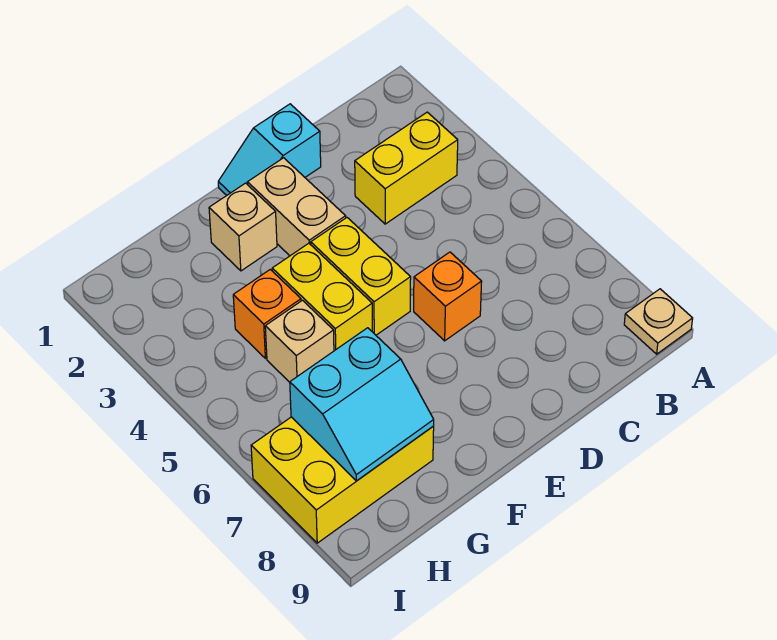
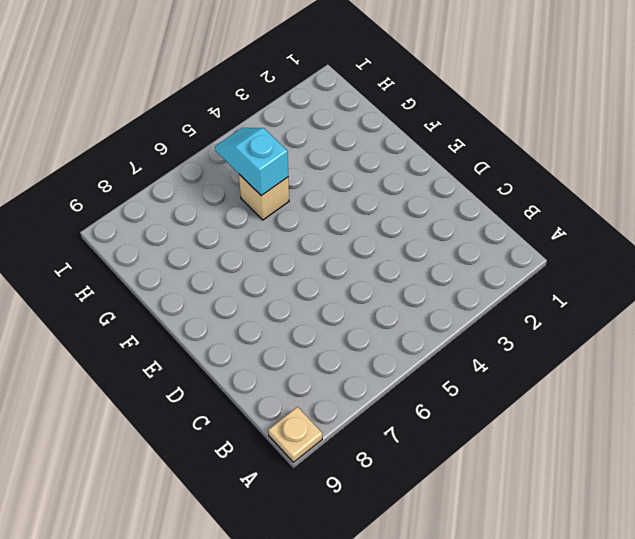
cyan slope G5:H5 level 2 top G -> cyan slope D1:E1 level 1 top D
none -> yellow brick B3:C3 level 1
none -> orange brick D6 level 1
none -> tan brick E2:E3 level 1

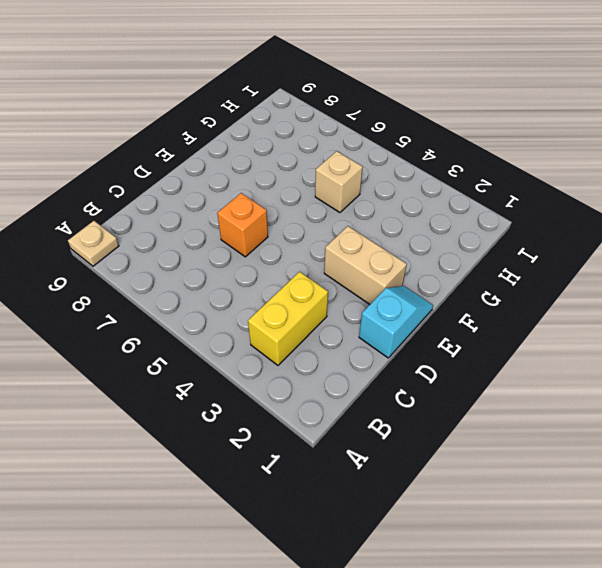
none -> yellow brick E4:E5 level 1
none -> tan brick F2 level 1
none -> yellow brick F4:F5 level 1

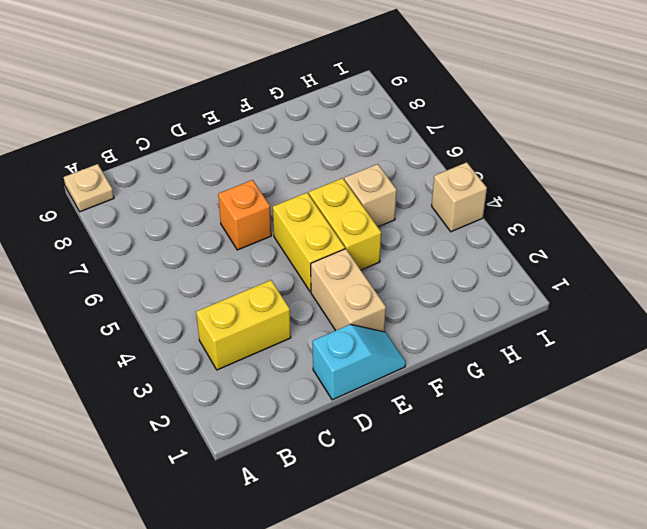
tan brick I4 level 1 -> tan brick F2 level 1
none -> orange brick G4 level 1
none -> yellow brick G7:I8 level 1
none -> cyan slope G7:H8 level 2 top 7

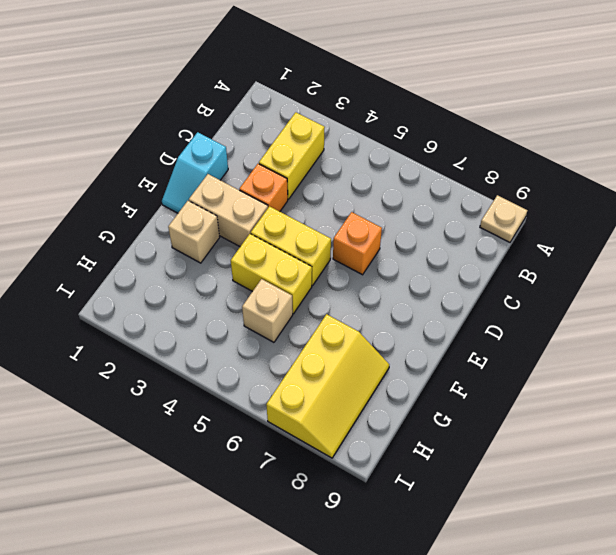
orange brick D3 level 1 -> orange brick G4 level 1
yellow slope G7:I8 level 1 top 7 -> yellow brick G7:I8 level 1
none -> cyan slope G7:H8 level 2 top 7

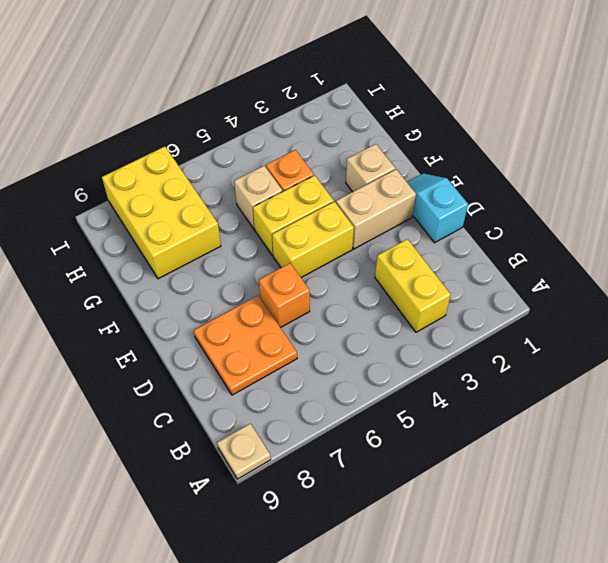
orange plate C7:D8 level 1 -> none
none -> cyan slope G7:H8 level 2 top 7

